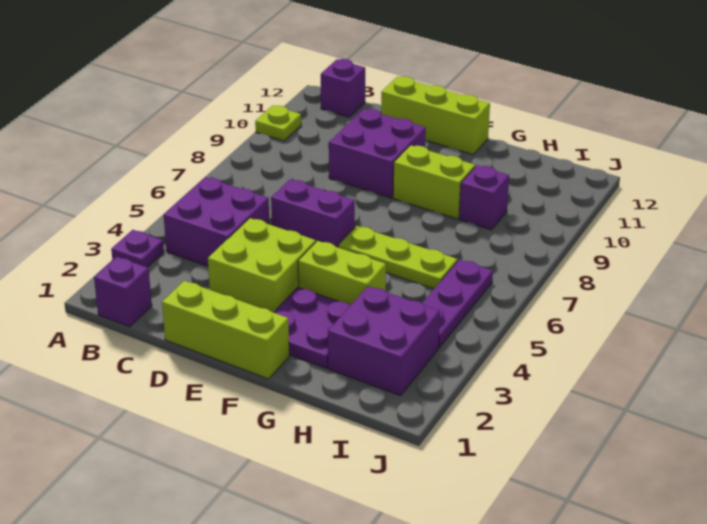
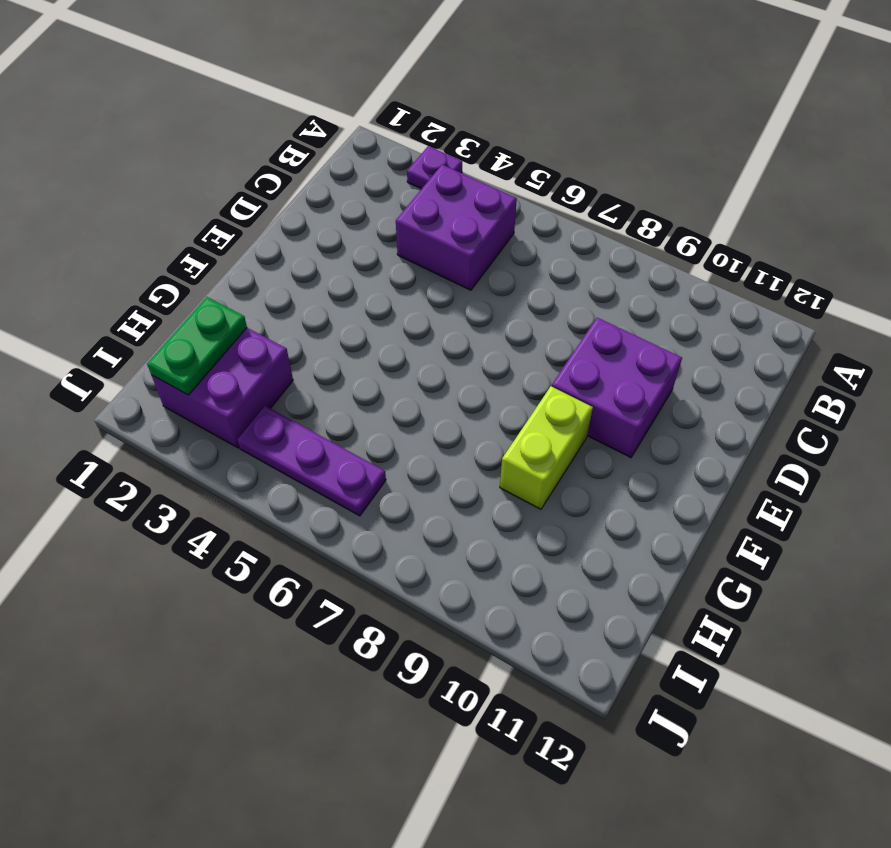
green plate H2:I2 level 2 -> none
none -> lime plate A10 level 1
none -> purple brick B1 level 1
none -> purple brick B12 level 1

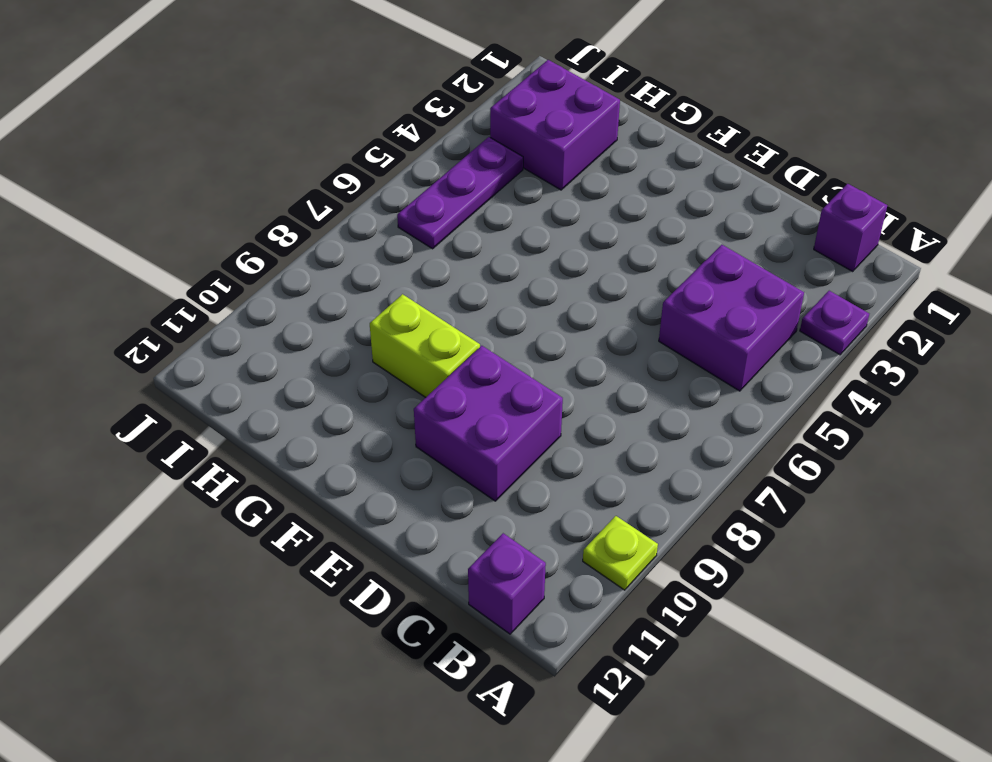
none -> lime brick D1:F1 level 1
none -> lime brick D3:E4 level 1
none -> purple brick D6:E6 level 1

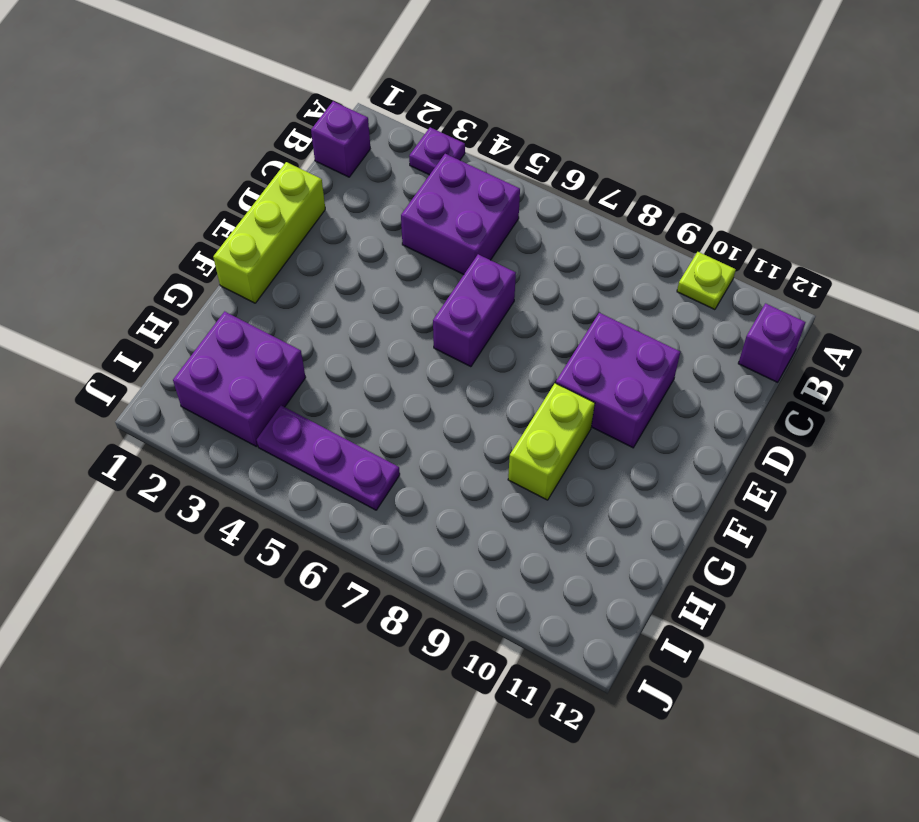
none -> lime brick D3:E4 level 1
none -> lime brick D12:F12 level 1
none -> purple plate F2:G3 level 1

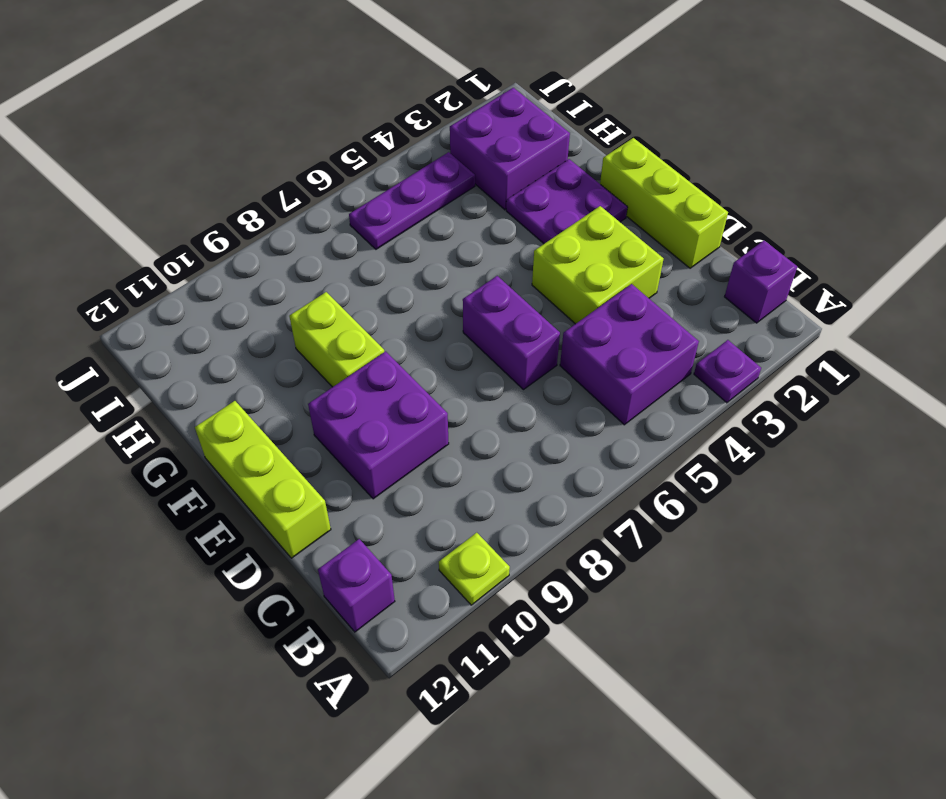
none -> lime brick F4:G4 level 1
none -> lime plate F6:H6 level 1
none -> purple brick H9 level 1

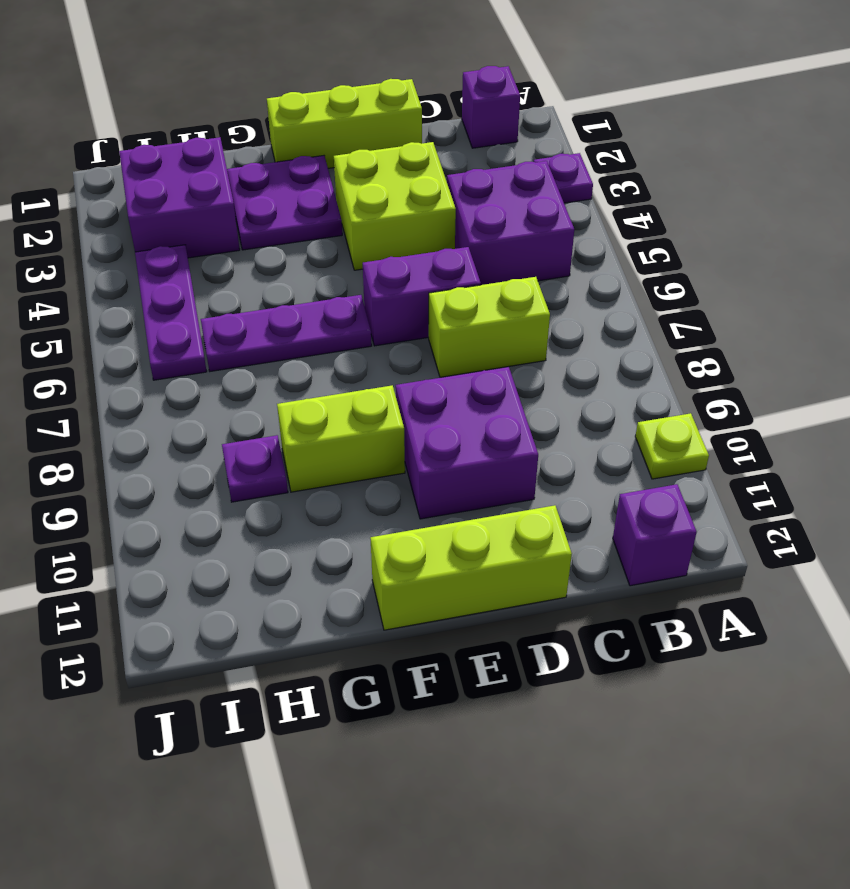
lime brick C7:D7 level 1 -> lime brick F4:G4 level 1
purple plate F6:H6 level 1 -> lime plate F6:H6 level 1
purple plate H9 level 1 -> purple brick H9 level 1

